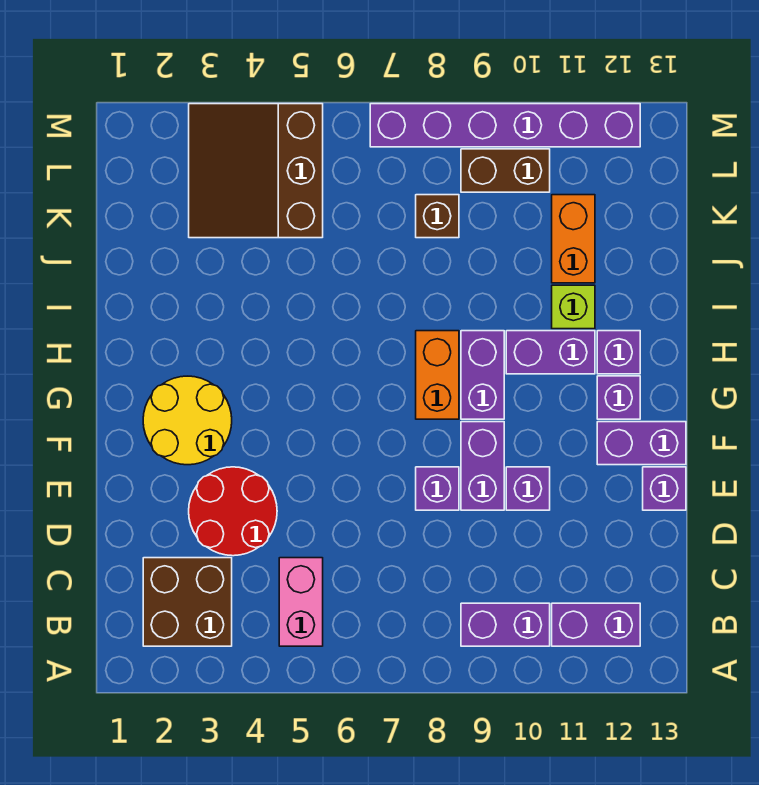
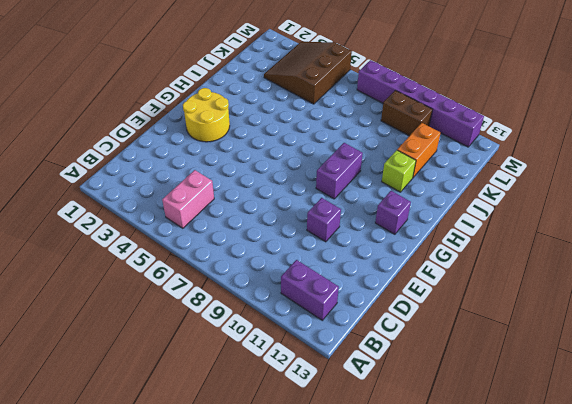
none -> brown brick B2:C3 level 1
none -> purple brick B9:B10 level 1
none -> red round brick D3:E4 level 1

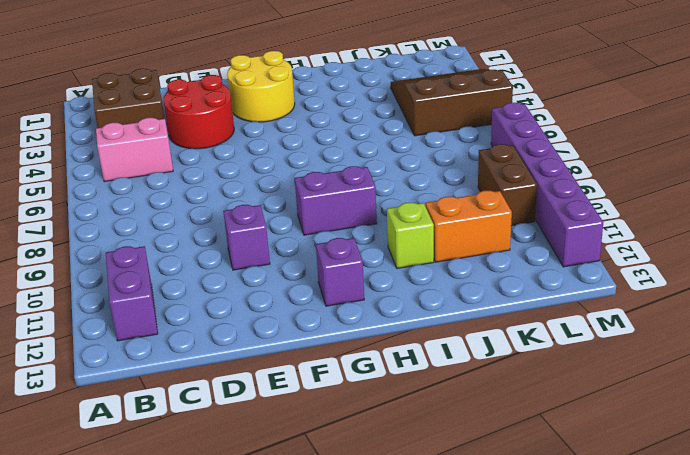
none -> purple brick B9:B10 level 1
none -> purple brick E8 level 1
none -> purple brick E9:F9 level 1

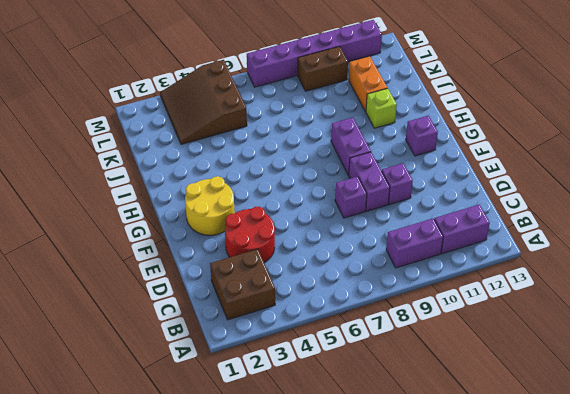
none -> pink brick B5:C5 level 1
none -> purple brick E13 level 1
none -> purple brick F12:F13 level 1

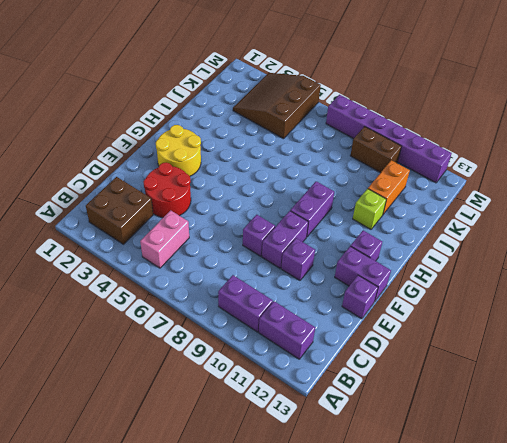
none -> orange brick G8:H8 level 1
none -> purple brick H10:H11 level 1
none -> purple brick H12 level 1

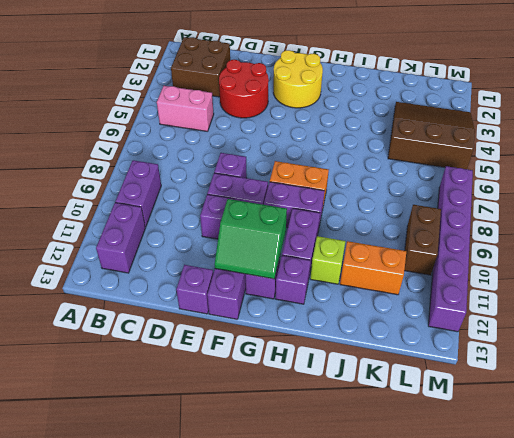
green slope F11:G12 level 2 top 11 -> none
none -> brown brick K8 level 1

